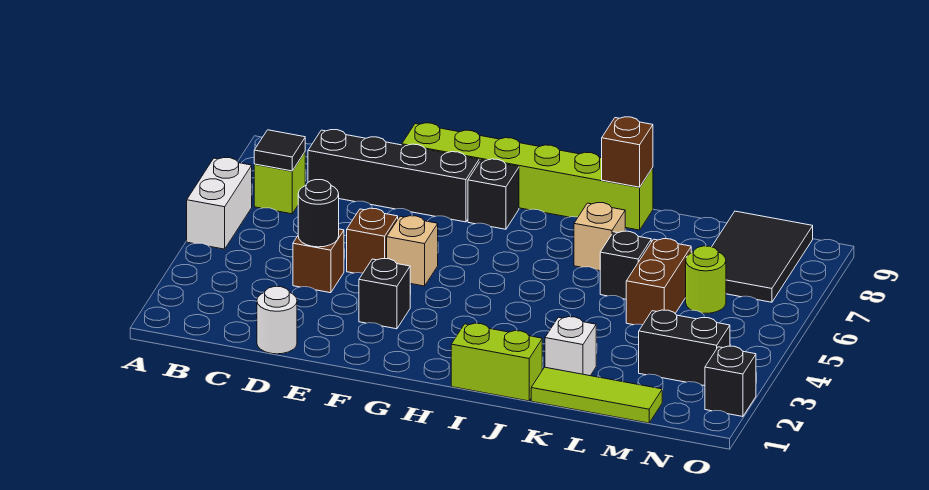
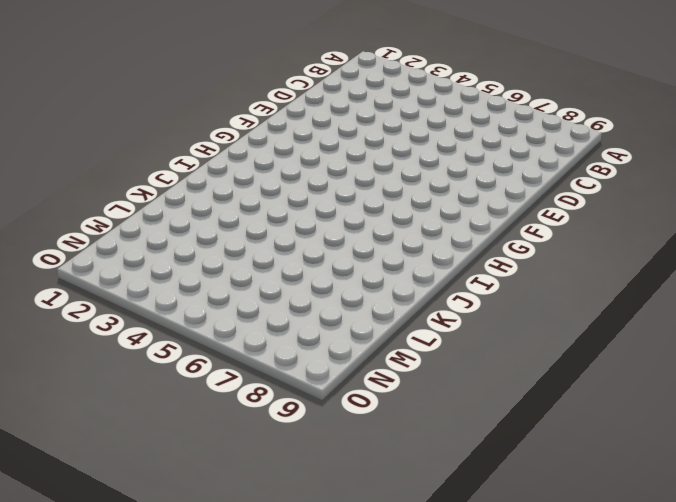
none -> white brick A5:A6 level 1
none -> lime brick B7 level 1
none -> black brick C8:F8 level 1

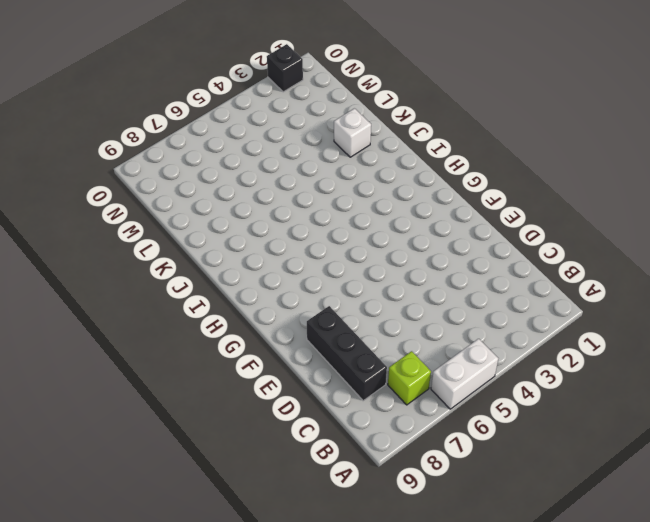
black brick C8:E8 level 1 -> black brick C8:F8 level 1
none -> white round brick D1 level 1
none -> brown brick D4 level 1
none -> brown brick E5 level 1

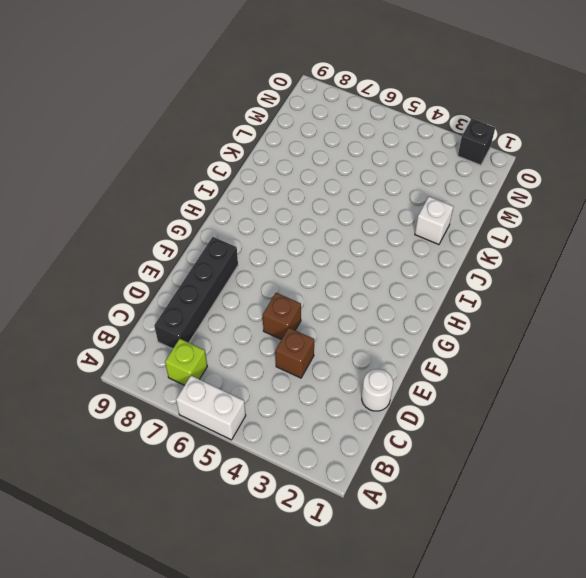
none -> lime brick E9:J9 level 1
none -> black brick F3 level 1
none -> tan brick F5 level 1

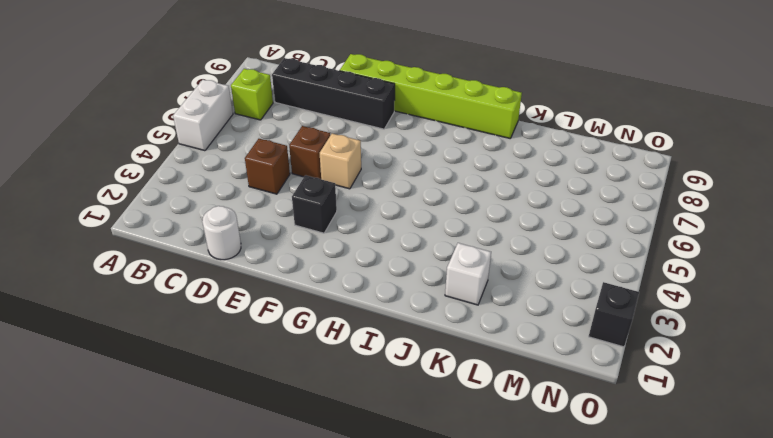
none -> black brick G8 level 1
none -> lime brick I1:J1 level 1
none -> tan brick J7 level 1

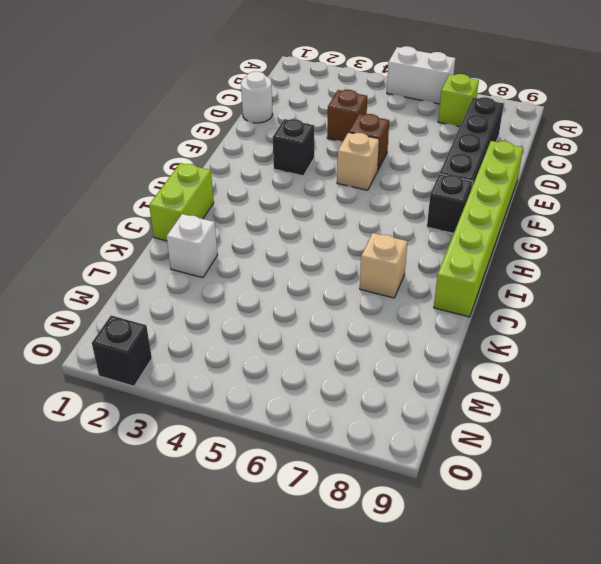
none -> lime tile K1:M1 level 1
none -> black brick K6 level 1
none -> brown brick L5:L6 level 1

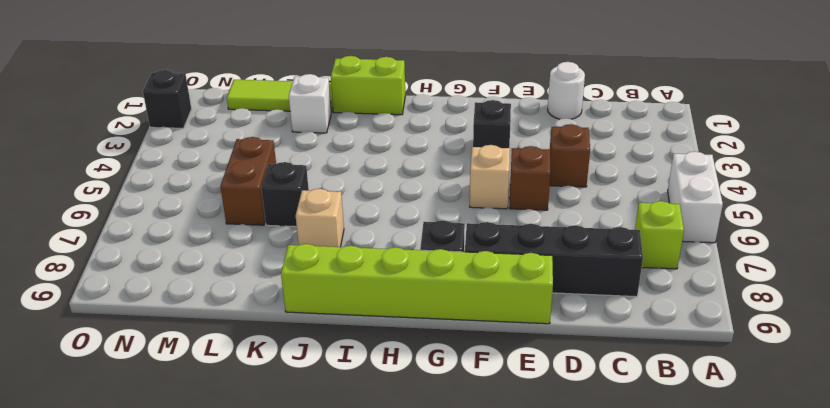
none -> black brick M3:N3 level 1
none -> lime round brick M6 level 1
none -> black tile M7:N9 level 1

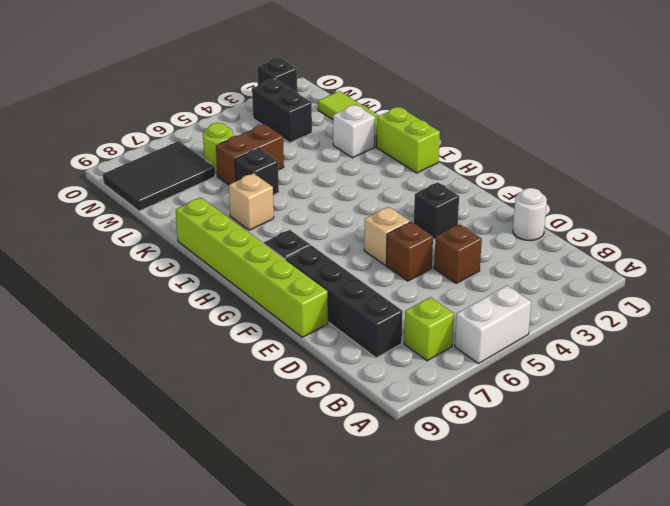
none -> black tile B7 level 2
none -> black round brick D4 level 2
none -> brown brick J9 level 2

